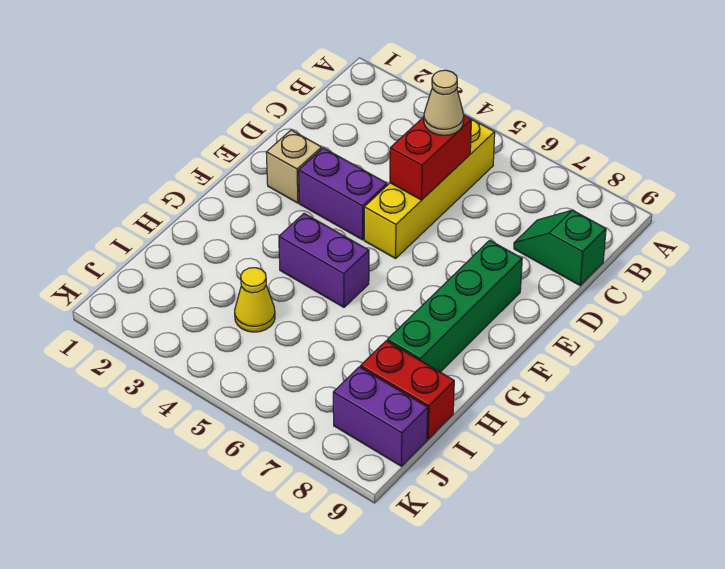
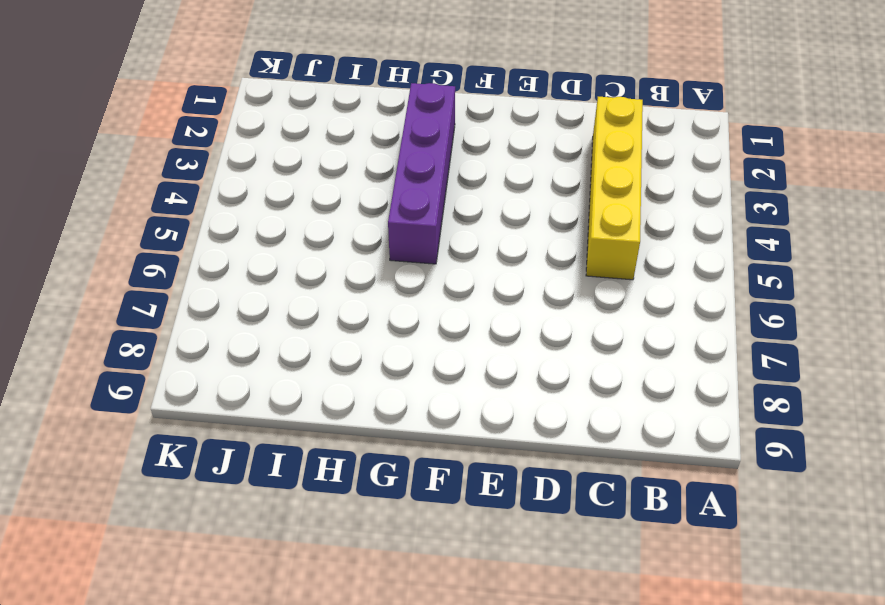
yellow brick C2:C5 level 1 -> yellow brick B5:E5 level 1
purple brick G2:G5 level 1 -> purple brick G4:G5 level 1
none -> green slope C8:C9 level 1 top 9
none -> tan brick E2 level 1

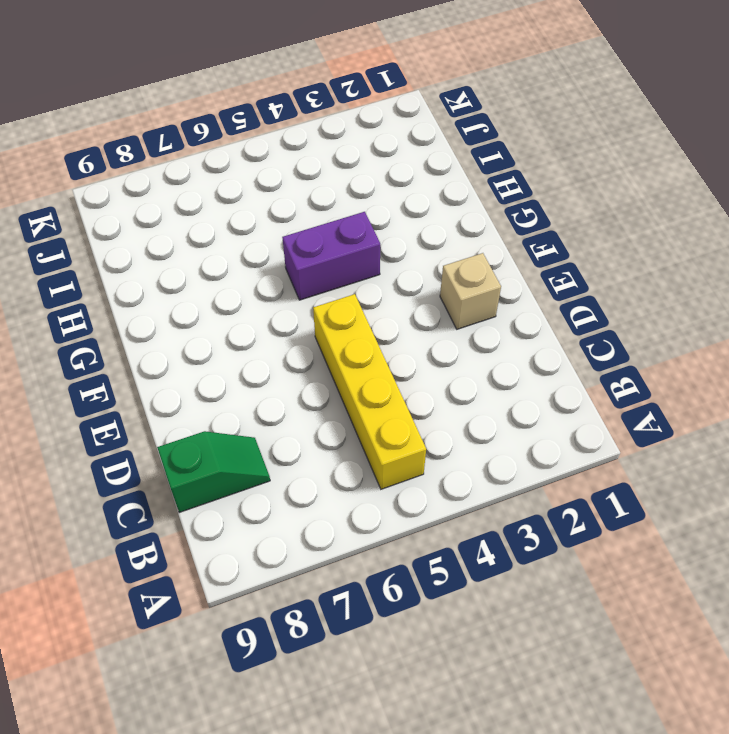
none -> purple brick E3:E4 level 1
none -> green brick E8:H8 level 1

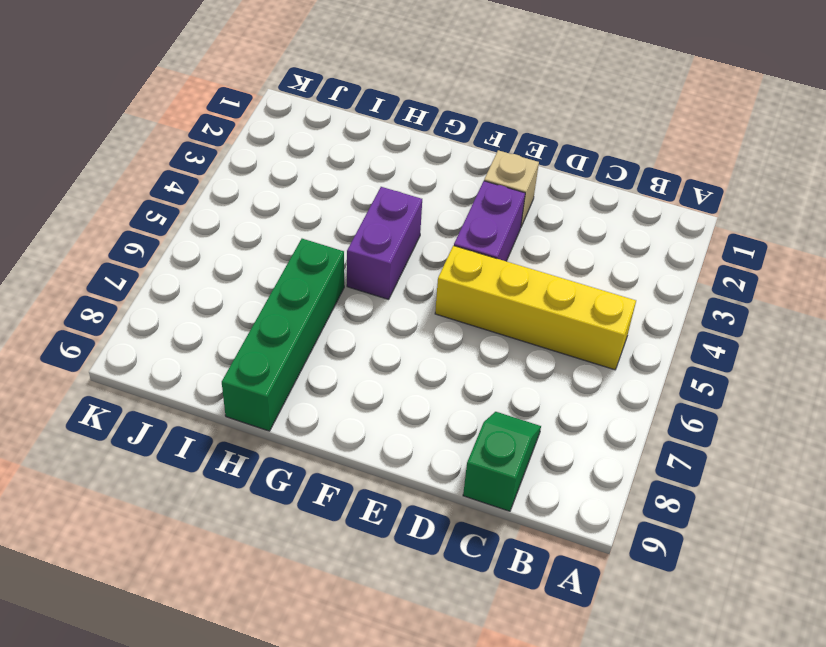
green brick H6:H9 level 1 -> green brick E8:H8 level 1
none -> yellow cone I4 level 1
none -> red brick I8:I9 level 1

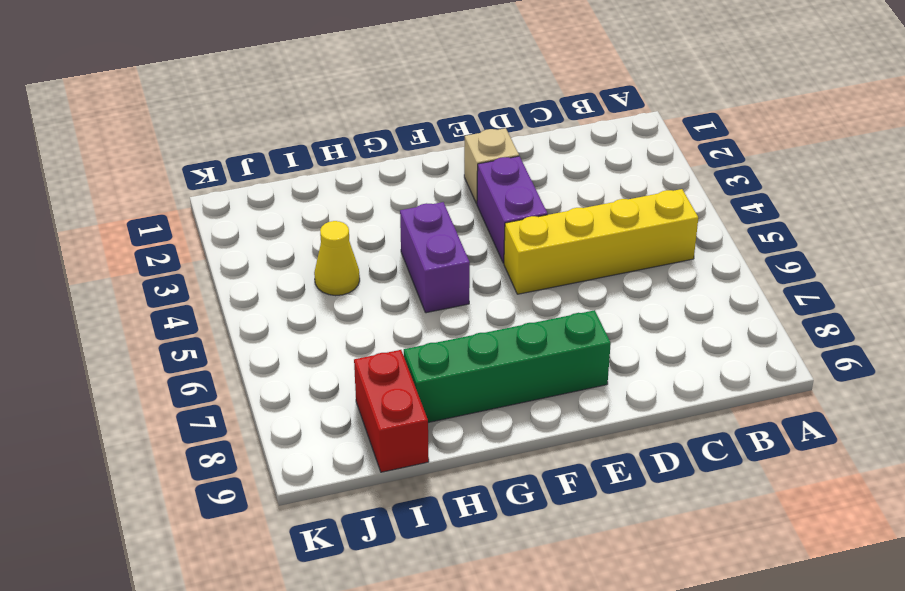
none -> green slope C8:C9 level 1 top 9
none -> purple brick J8:J9 level 1

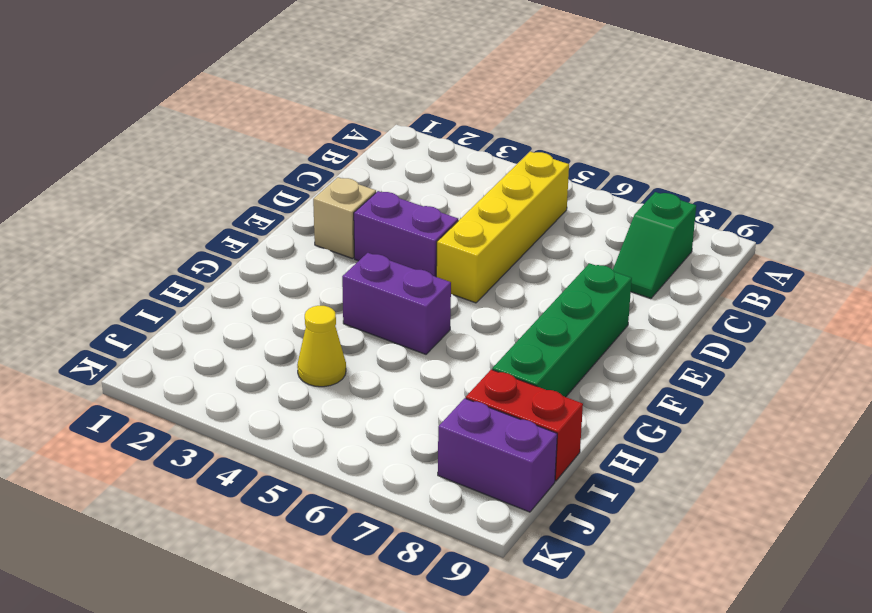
green slope B8:C8 level 1 top B -> green slope C8:C9 level 1 top 9
none -> red brick C5:D5 level 2
none -> tan cone C5 level 3

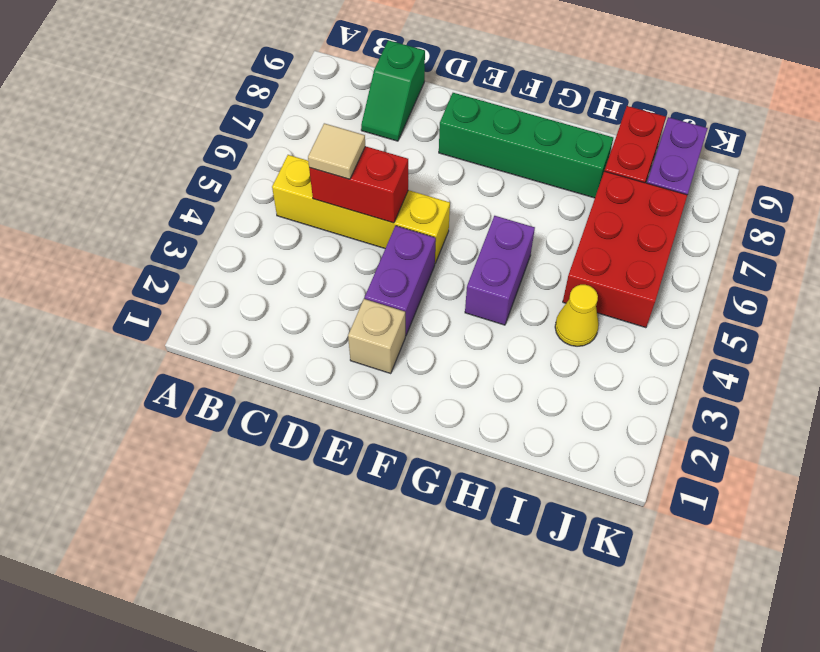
tan tile C5 level 3 -> tan cone C5 level 3
red brick I5:J7 level 1 -> none

